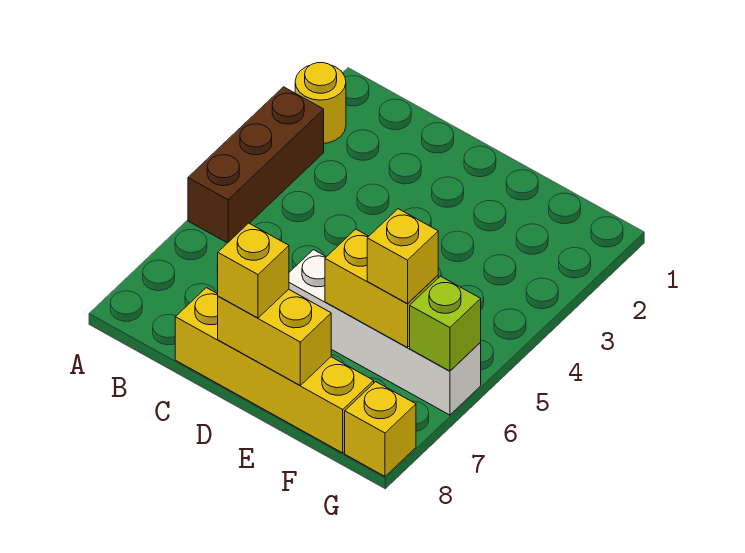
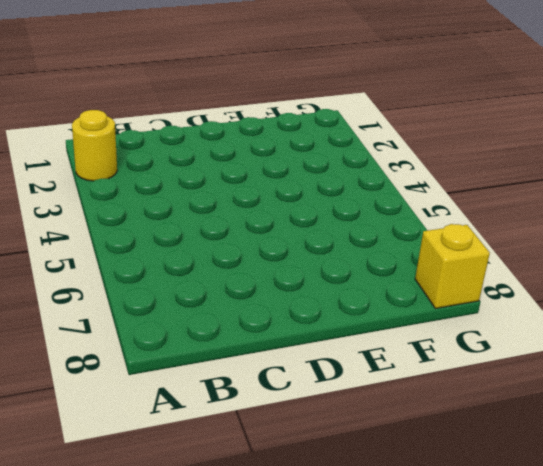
none -> brown brick A3:A5 level 1
none -> yellow brick C8:F8 level 1

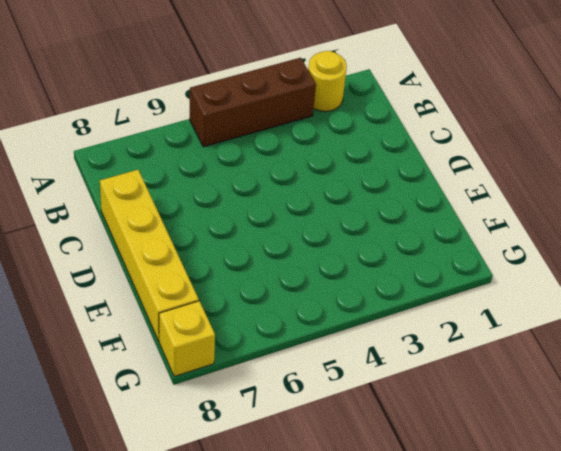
none -> white brick D6:G6 level 1
none -> yellow brick D8:E8 level 2

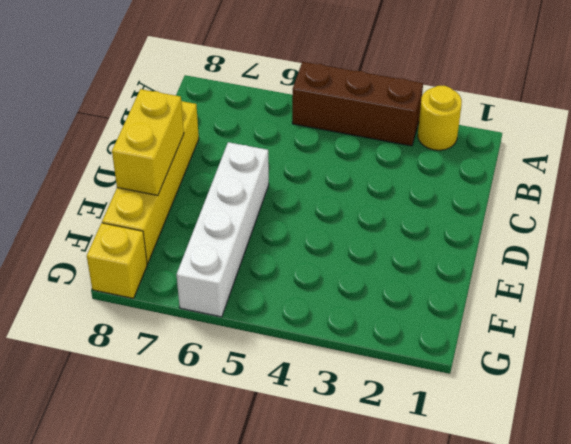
none -> yellow brick E6:F6 level 2
none -> lime brick G6 level 2

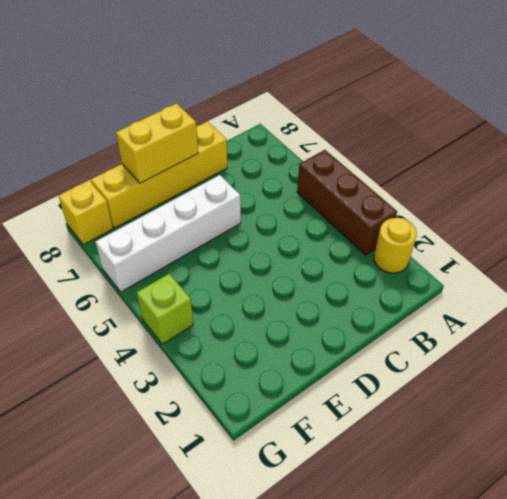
lime brick G4 level 1 -> lime brick G6 level 2
none -> yellow brick E6:F6 level 2
none -> yellow brick D8 level 3

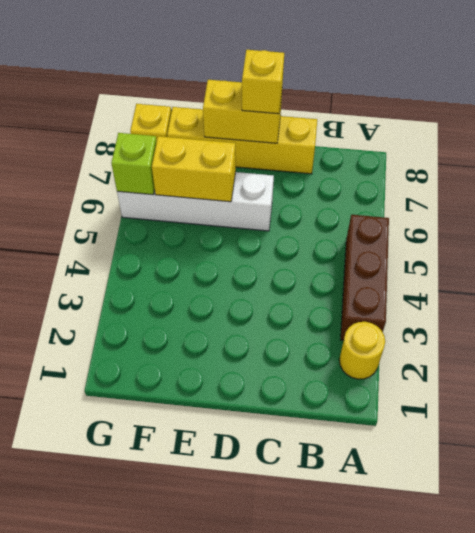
none -> yellow brick F6 level 3

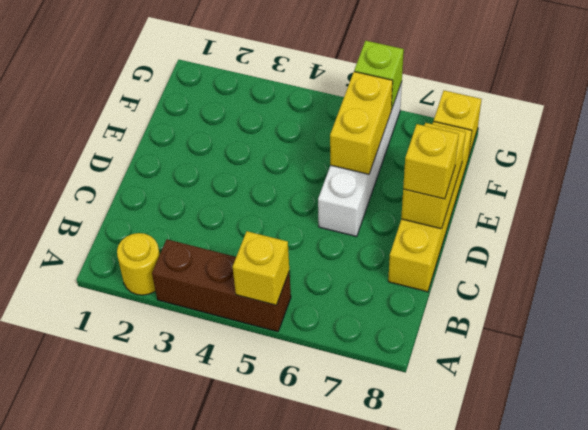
yellow brick A5 level 2 -> yellow brick F6 level 3

